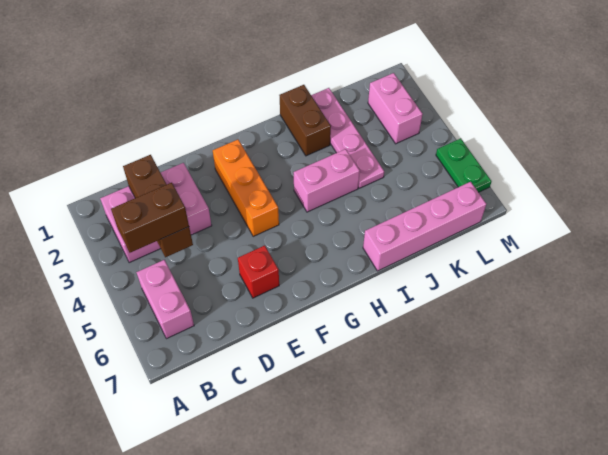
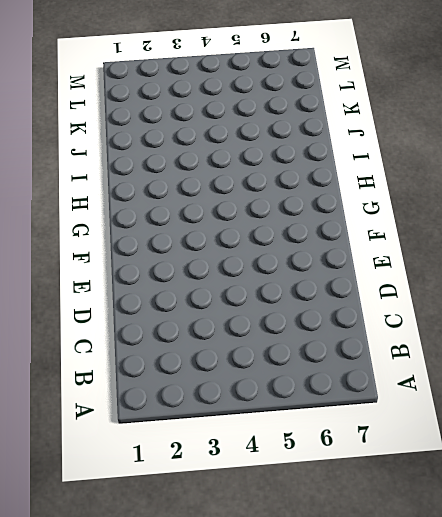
none -> pink brick B2:D3 level 1
none -> pink brick B5:B6 level 1
none -> red brick E6 level 1

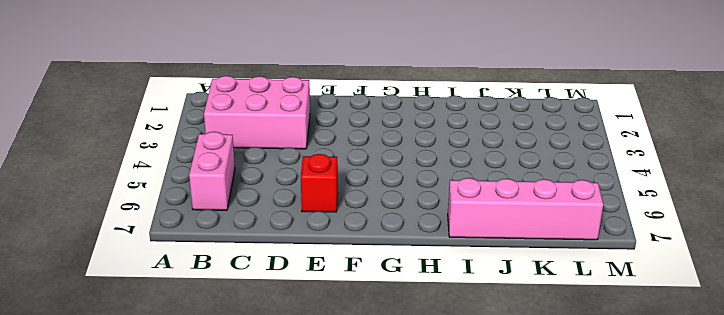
none -> orange brick F2:F4 level 1
none -> pink brick H4:I4 level 1
none -> brown brick I1:I2 level 1

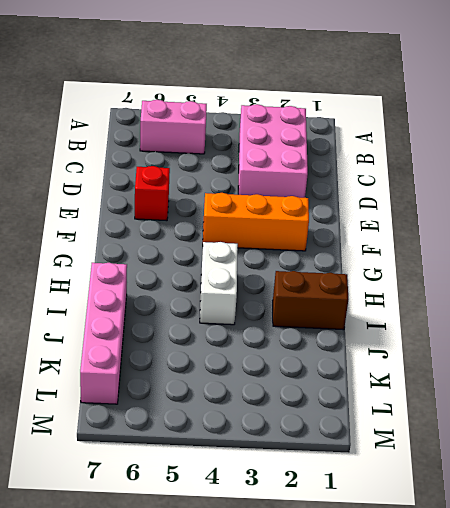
white brick H4:I4 level 1 -> pink brick H4:I4 level 1
none -> pink plate J1:J4 level 1
none -> pink brick L2:L3 level 1
none -> green plate M5:M6 level 1

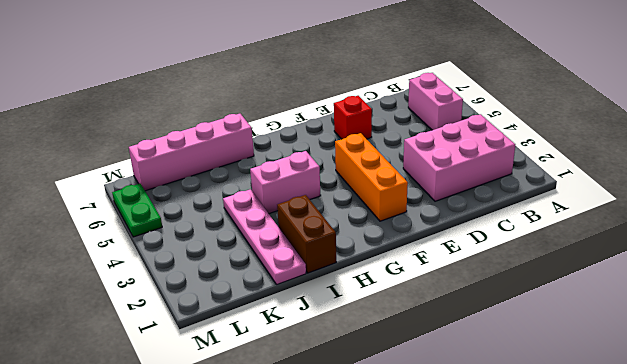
none -> pink brick L2:L3 level 1
none -> brown brick C2:C4 level 2
none -> brown brick B4:C4 level 3

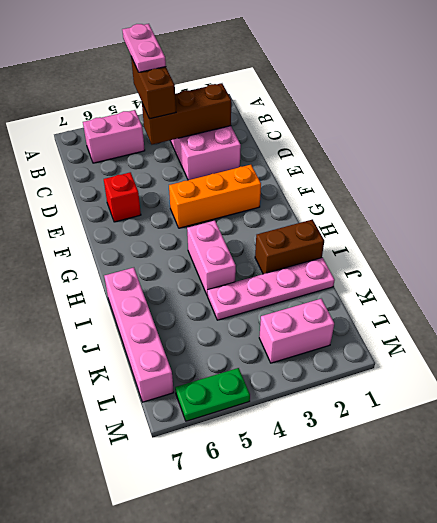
pink plate A4:B4 level 4 -> none

